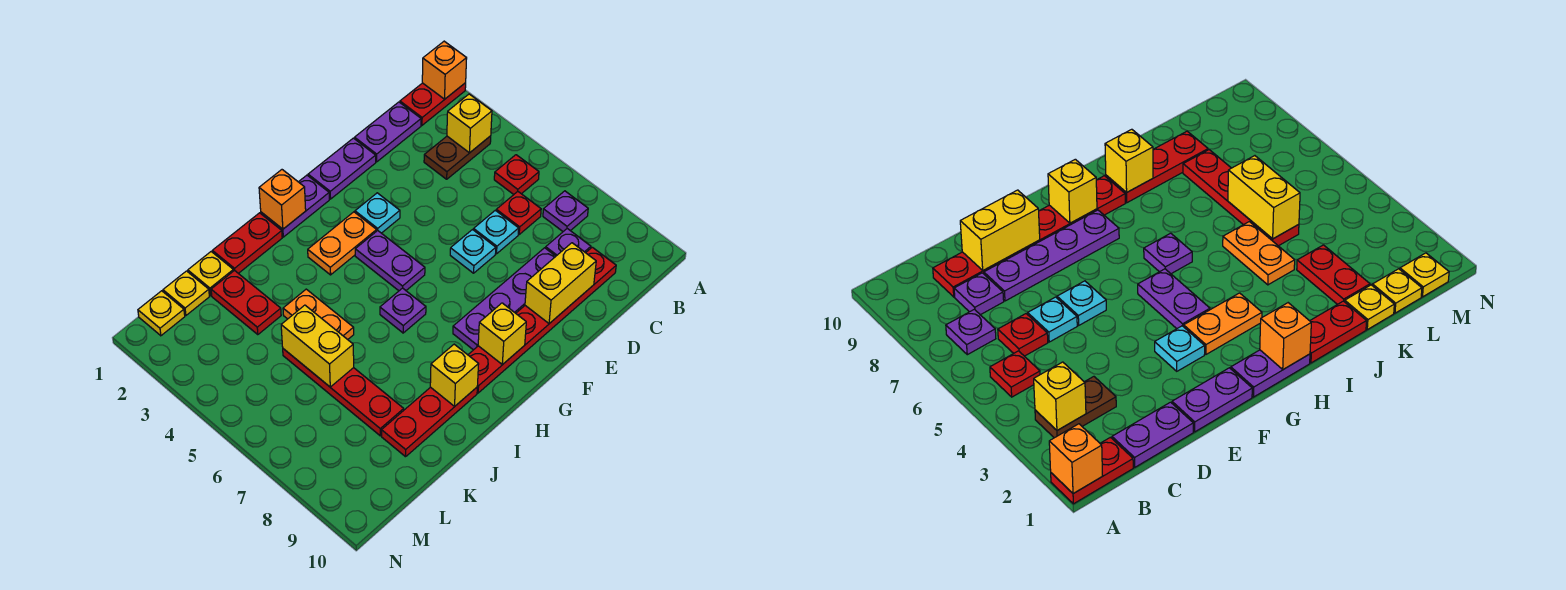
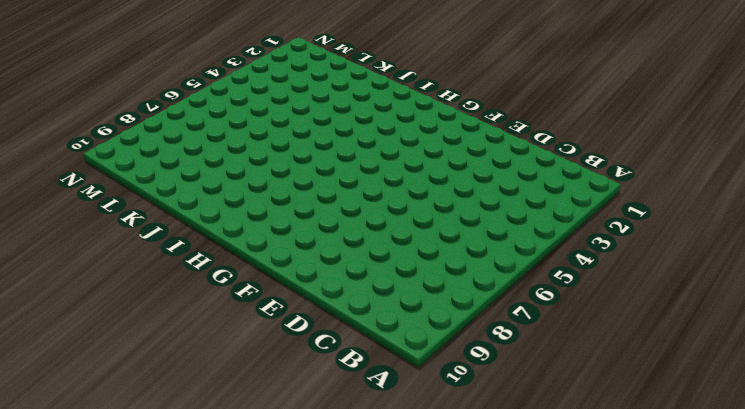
none -> red plate A1:B1 level 1
none -> brown plate B3:C3 level 1
none -> red plate B5 level 1
none -> purple plate B7 level 1

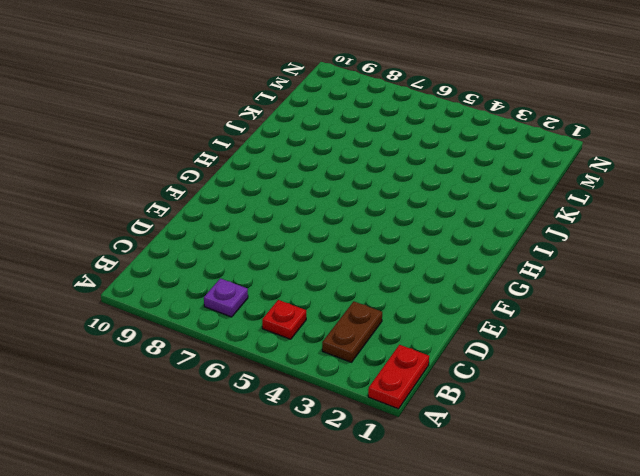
none -> purple plate C1:D1 level 1
none -> red plate C6 level 1
none -> purple plate C8 level 1
none -> red plate C9:H9 level 1

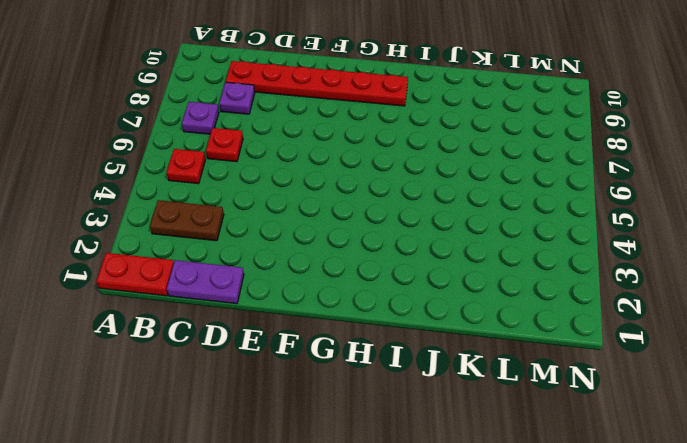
none -> cyan plate D6 level 1
none -> purple plate D8:G8 level 1
none -> purple plate E1:F1 level 1
none -> cyan plate E6 level 1

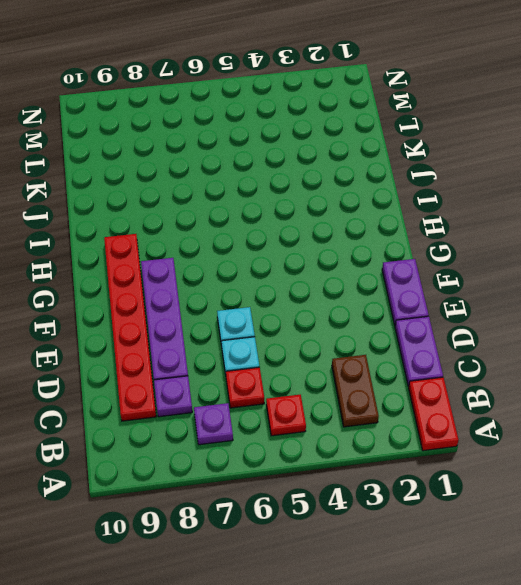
none -> cyan plate F3 level 1
none -> purple plate G1:H1 level 1
none -> orange plate G3:H3 level 1
none -> purple plate G4:G5 level 1

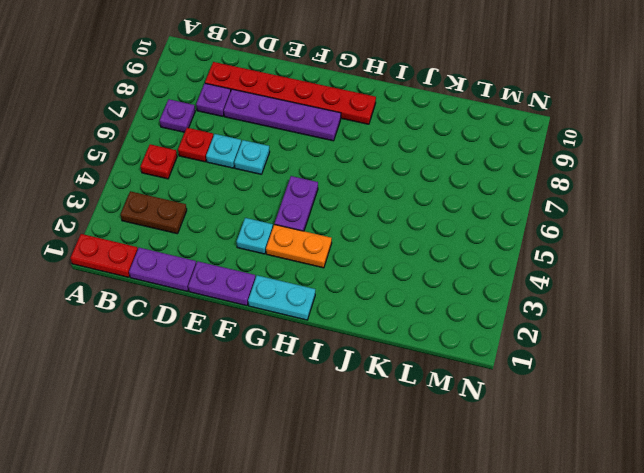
cyan plate G1:H1 level 1 -> purple plate G1:H1 level 1
none -> purple plate H6 level 1
none -> red plate I1:J1 level 1
none -> red plate I9:K9 level 1
none -> orange plate J4:J5 level 1

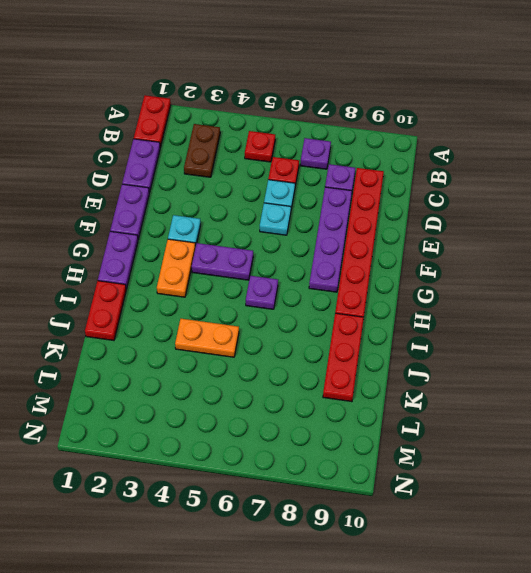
none -> yellow plate K1 level 1
none -> red plate K2:K3 level 1
none -> red plate K5:K8 level 1
none -> yellow plate L1 level 1

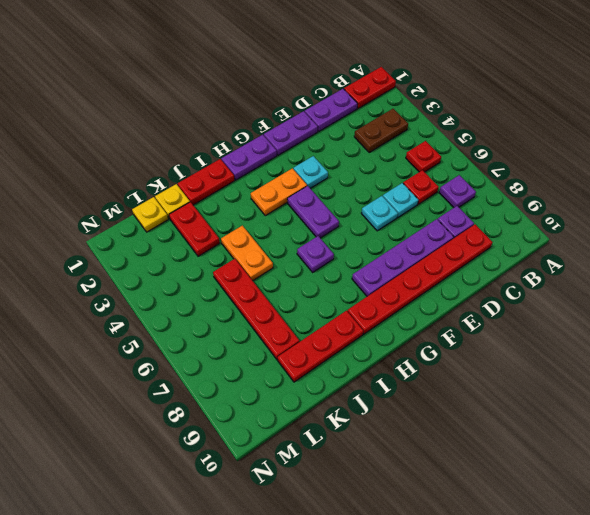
none -> yellow plate M1 level 1
none -> orange brick A1 level 2
none -> yellow brick B3 level 2
none -> yellow brick D9:E9 level 2

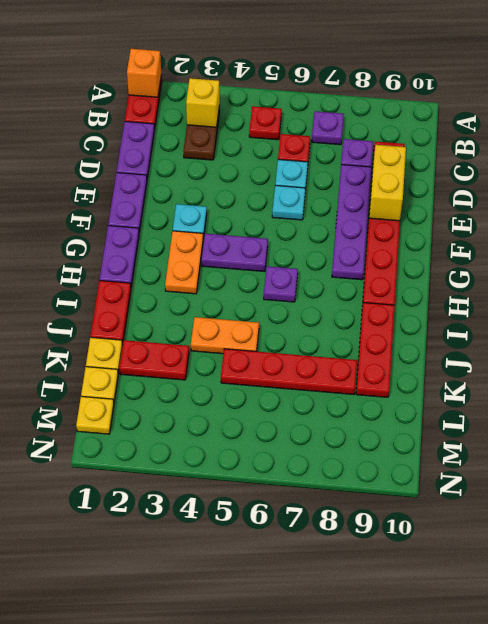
none -> yellow brick G9 level 2
none -> orange brick H1 level 2
none -> yellow brick I9 level 2
none -> yellow brick K5:K6 level 2

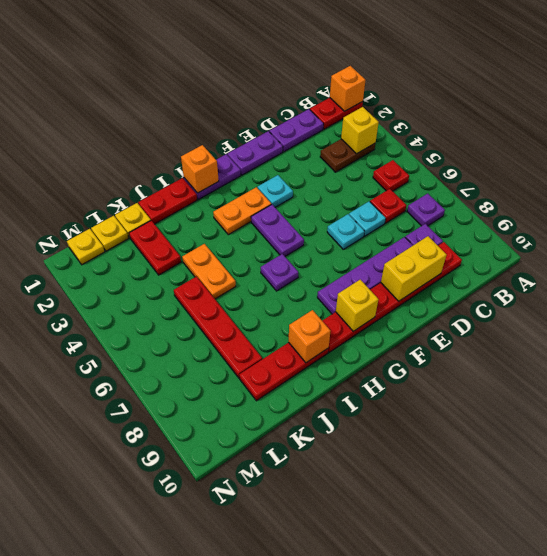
orange brick I9 level 2 -> yellow brick I9 level 2
none -> yellow brick K5:K6 level 2

